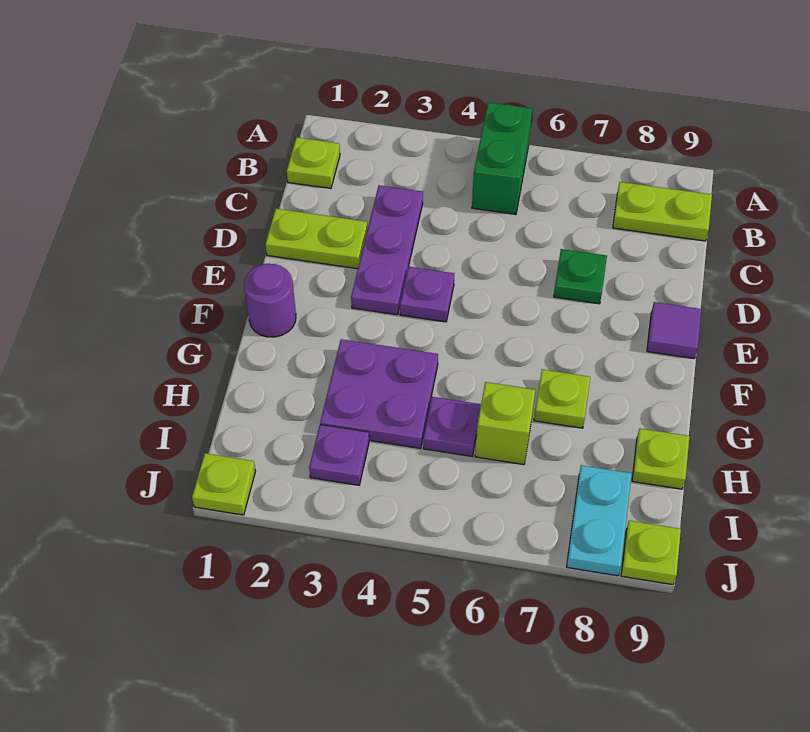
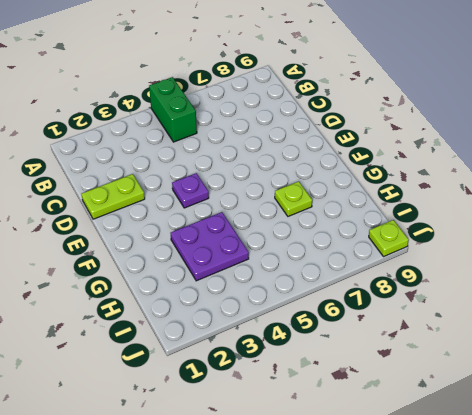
none -> lime plate B1 level 1
none -> lime plate B8:B9 level 1
none -> purple plate C3:E3 level 1

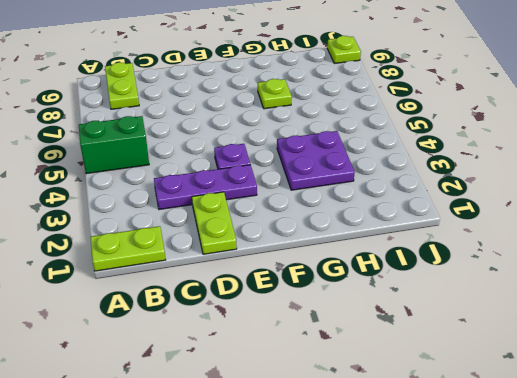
lime plate A1:B1 level 1 -> lime plate B1 level 1
none -> green plate D7 level 1
none -> purple tile E9 level 1
none -> purple round brick F1 level 1

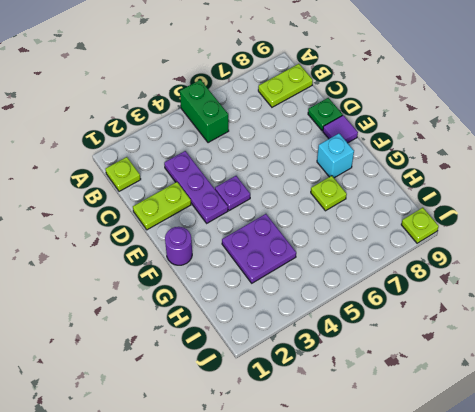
green plate D9 level 1 -> green plate D7 level 1
cyan brick F8 level 1 -> none
none -> purple plate H5 level 1
none -> lime brick H6 level 1
none -> lime plate H9 level 1

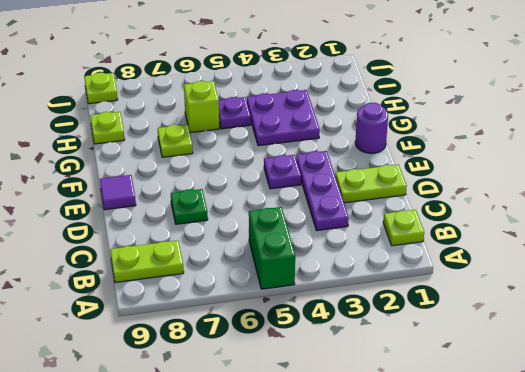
none -> purple plate I3 level 1
none -> cyan plate I8:J8 level 1
none -> lime plate J1 level 1

